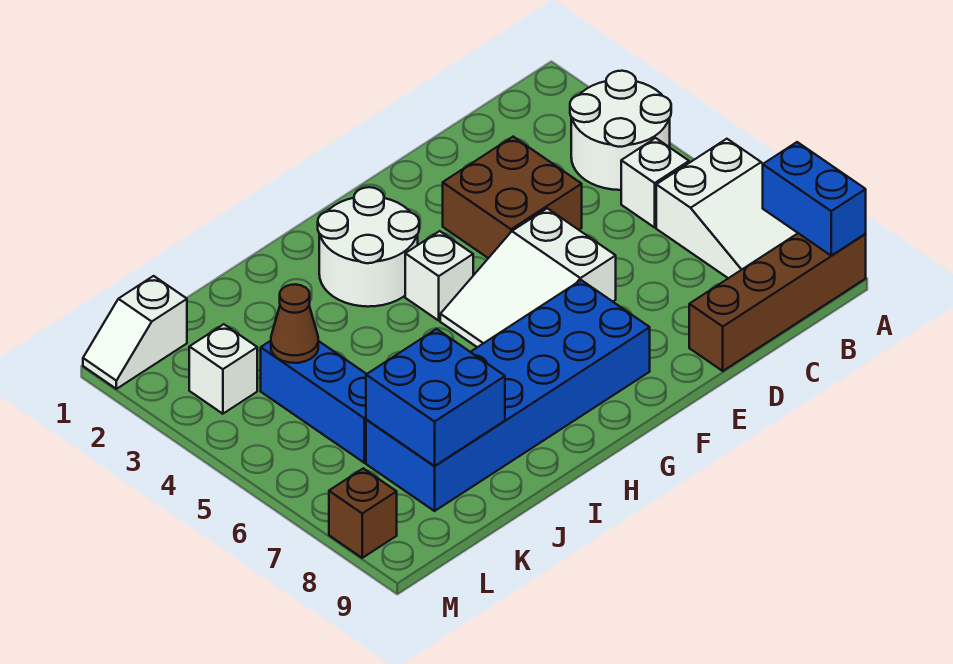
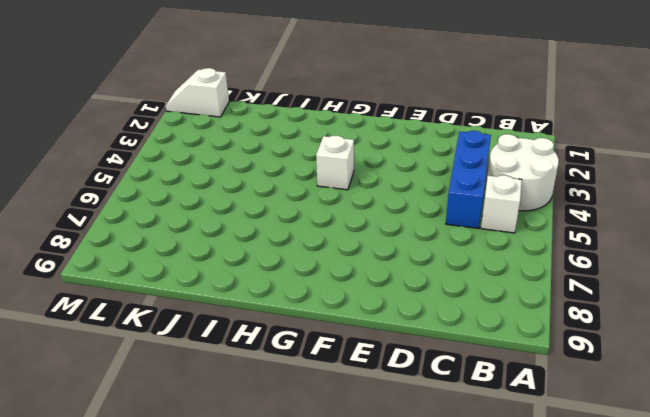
blue brick C3:C5 level 1 -> blue brick K4:K6 level 1
none -> white slope A6:B8 level 1 top 6
none -> brown brick A9:D9 level 1
none -> brown brick D3:E4 level 1

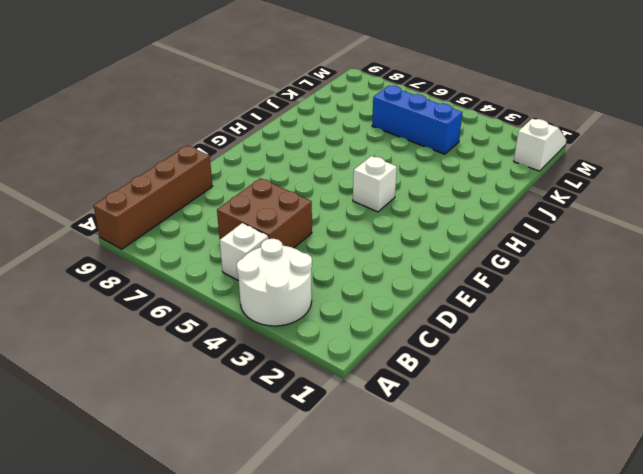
brown brick C5:D6 level 1 -> brown brick D3:E4 level 1
none -> white slope A6:B8 level 1 top 6
none -> white slope E5:G6 level 1 top E
none -> blue brick F7:K8 level 1

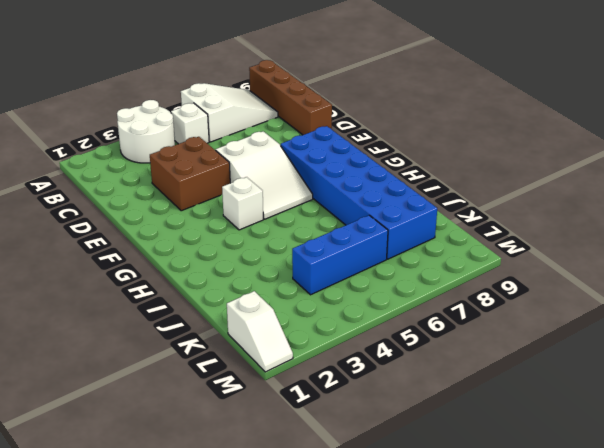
none -> white round brick G2:H3 level 1
none -> white brick L3 level 1
none -> brown brick M8 level 1

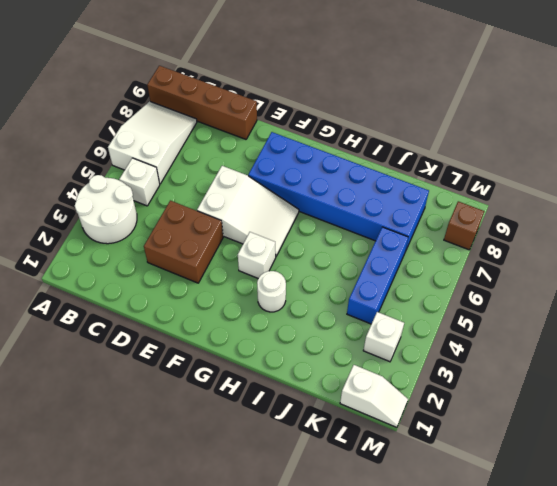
white round brick H3 level 1 -> white round brick G2:H3 level 1
none -> blue brick A8:A9 level 2
none -> blue brick J7:K8 level 2
none -> brown cone K4 level 2

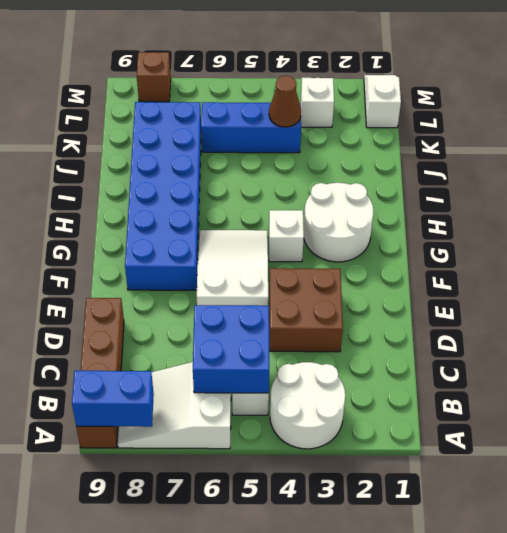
blue brick B5:C6 level 2 -> blue brick J7:K8 level 2

